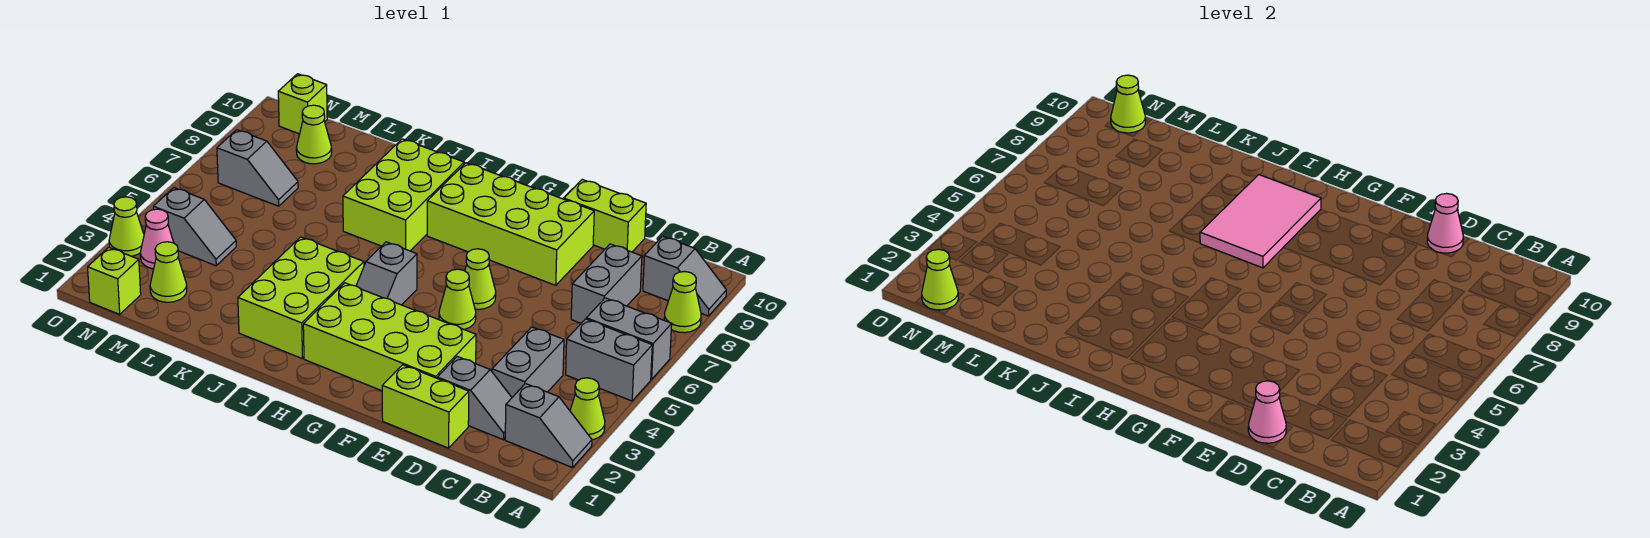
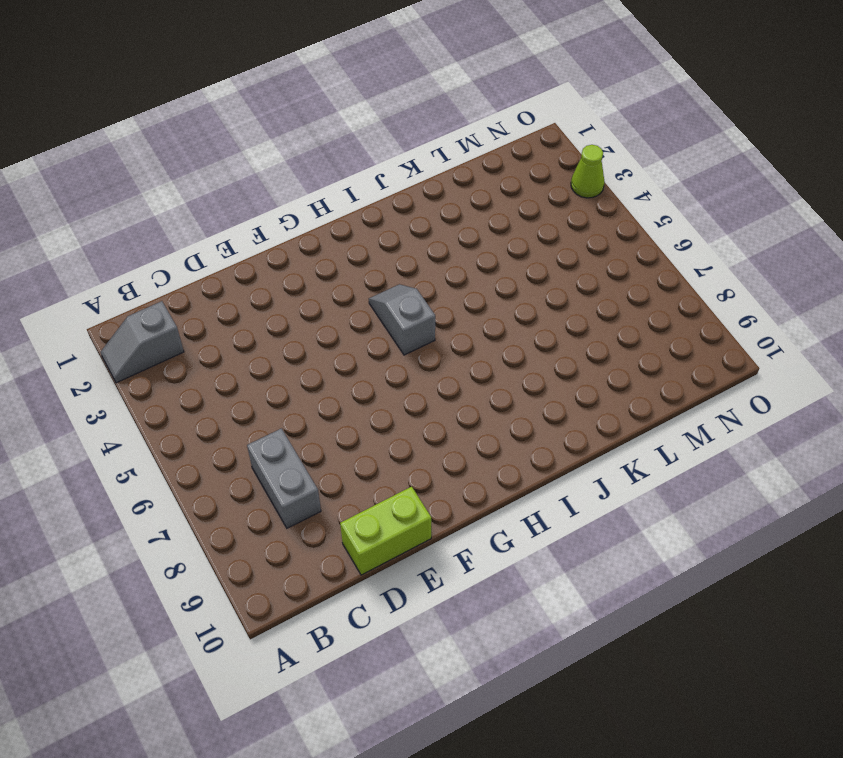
none -> lime cone A3 level 1
none -> grey brick A5:B5 level 1
none -> grey brick A6:B6 level 1
none -> lime cone A8 level 1

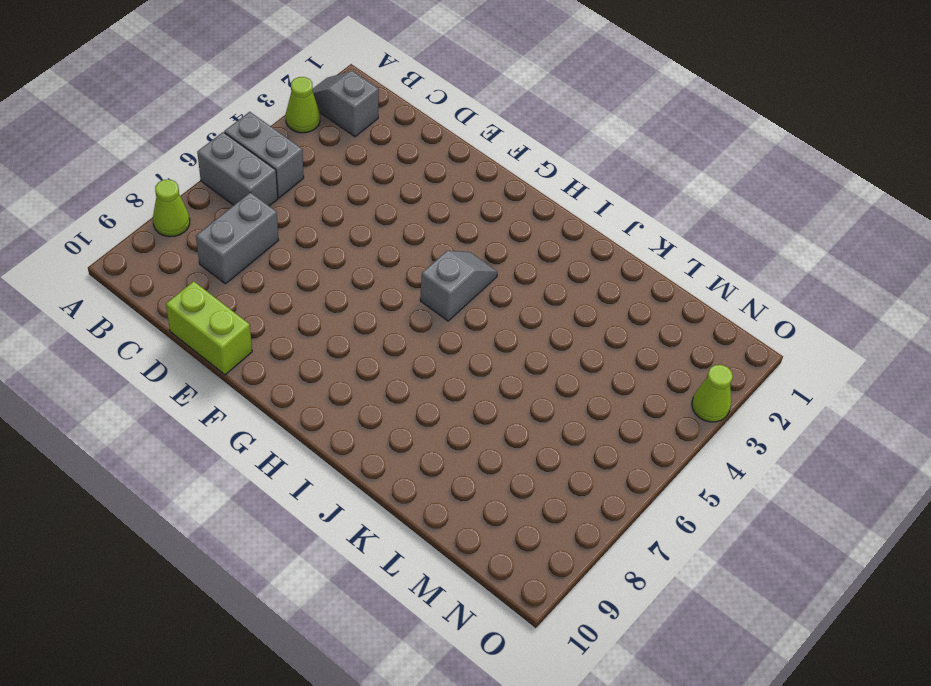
none -> grey slope A9:B9 level 1 top B
none -> grey slope C2:D2 level 1 top D
none -> grey brick C3:C4 level 1
none -> lime brick D1:E1 level 1

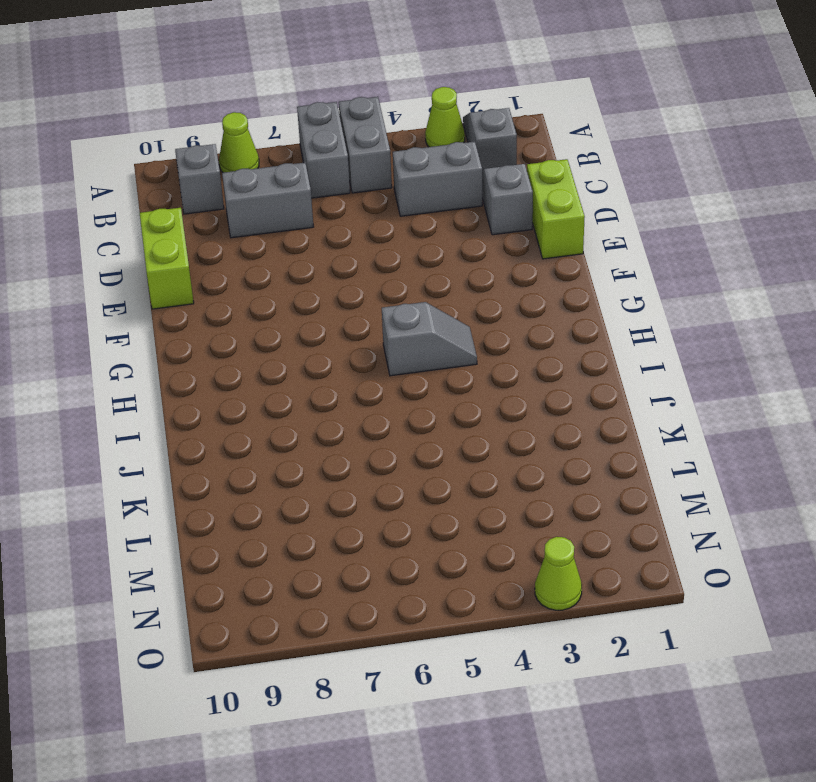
none -> lime brick E2:H3 level 1
none -> lime brick E8:H9 level 1
none -> lime cone F5 level 1
none -> lime cone F6 level 1

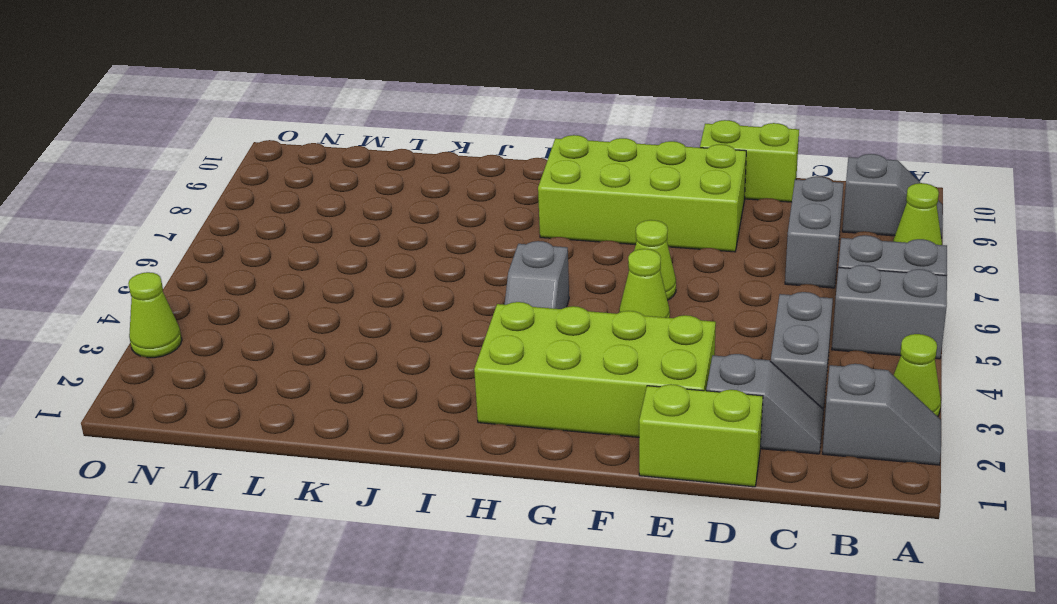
none -> lime brick I2:J4 level 1
none -> lime brick I7:J9 level 1
none -> lime cone M2 level 1
none -> grey slope M4:N4 level 1 top N

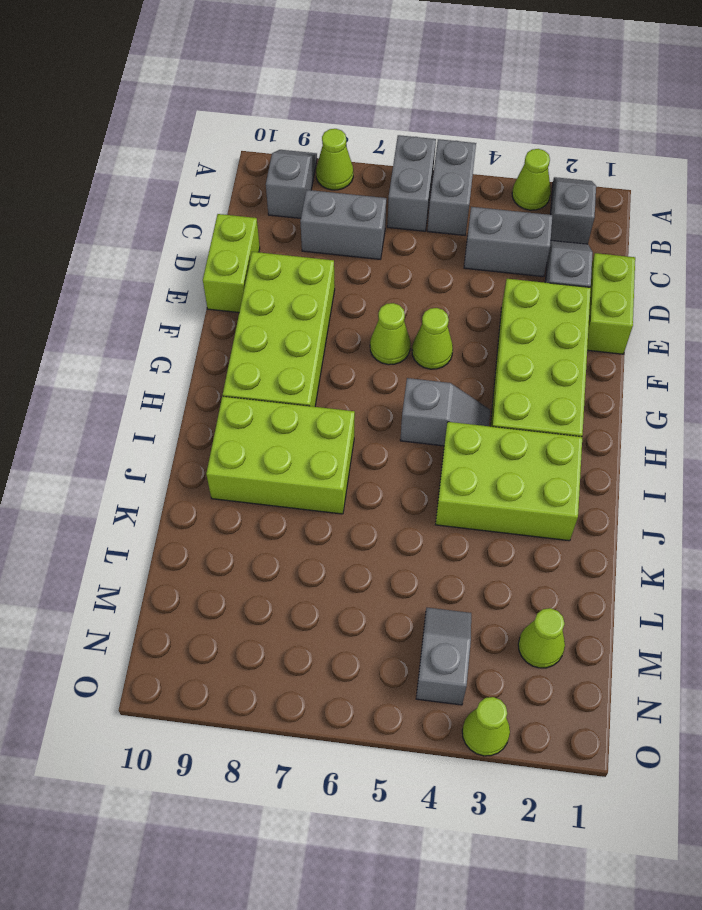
none -> grey slope M7:N7 level 1 top N
none -> lime cone M9 level 1
none -> lime brick N1 level 1
none -> pink cone N3 level 1

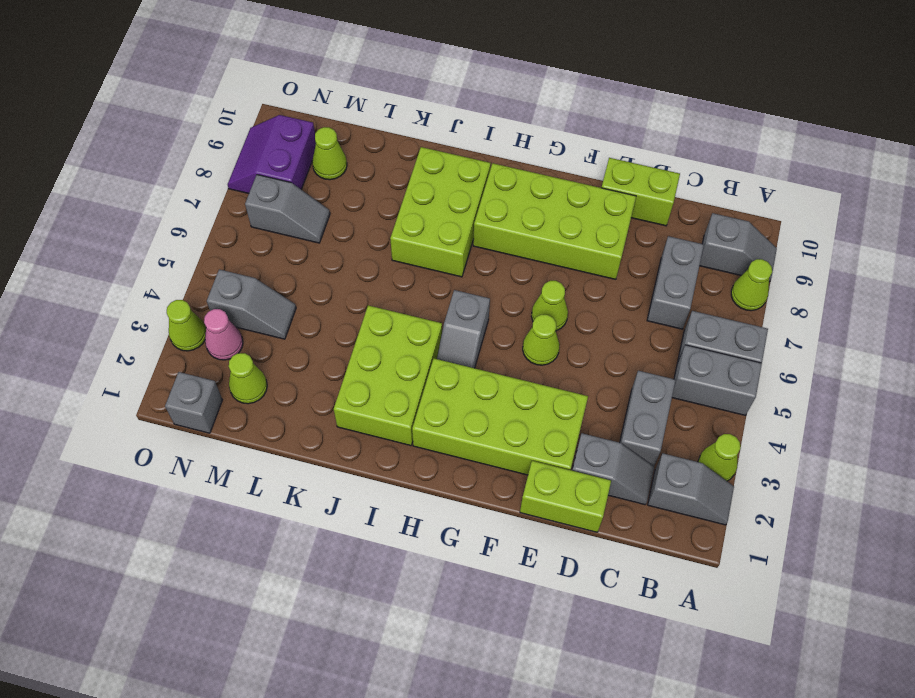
grey brick N1 level 1 -> lime brick N1 level 1
purple slope N8:O9 level 1 top N -> none
none -> lime brick N10 level 1
none -> pink cone D1 level 2
none -> pink cone D10 level 2
none -> pink tile H7:I9 level 2

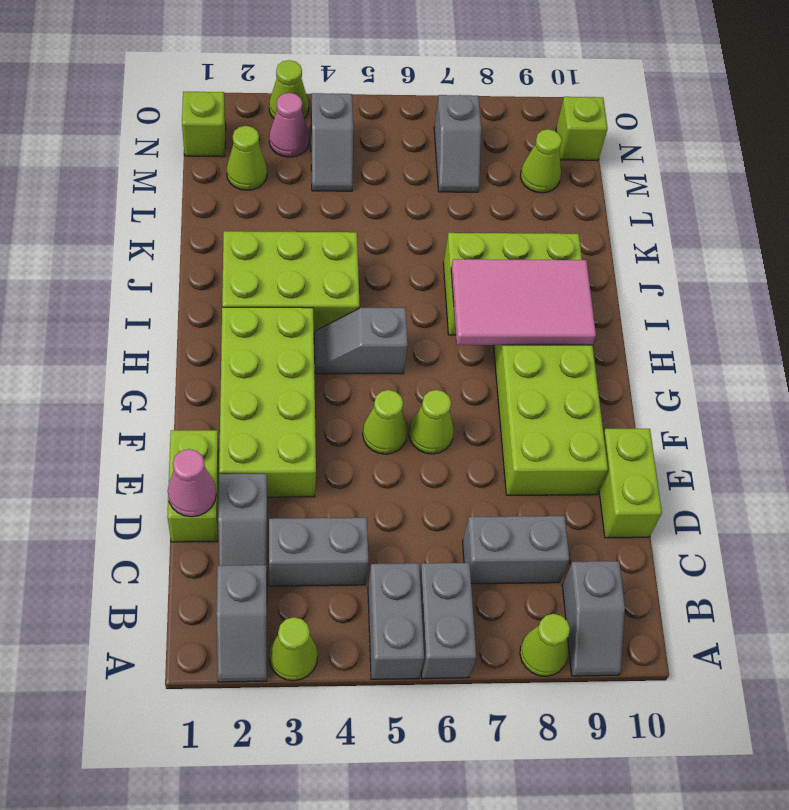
none -> pink cone D10 level 2
none -> lime cone N1 level 2
none -> lime cone N10 level 2

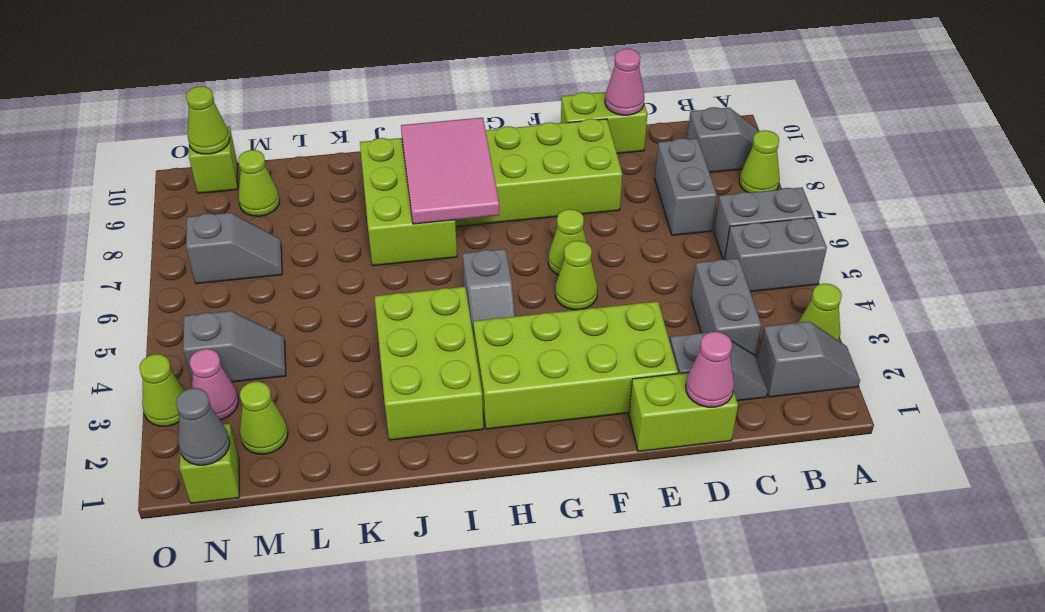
grey cone N1 level 2 -> lime cone N1 level 2

